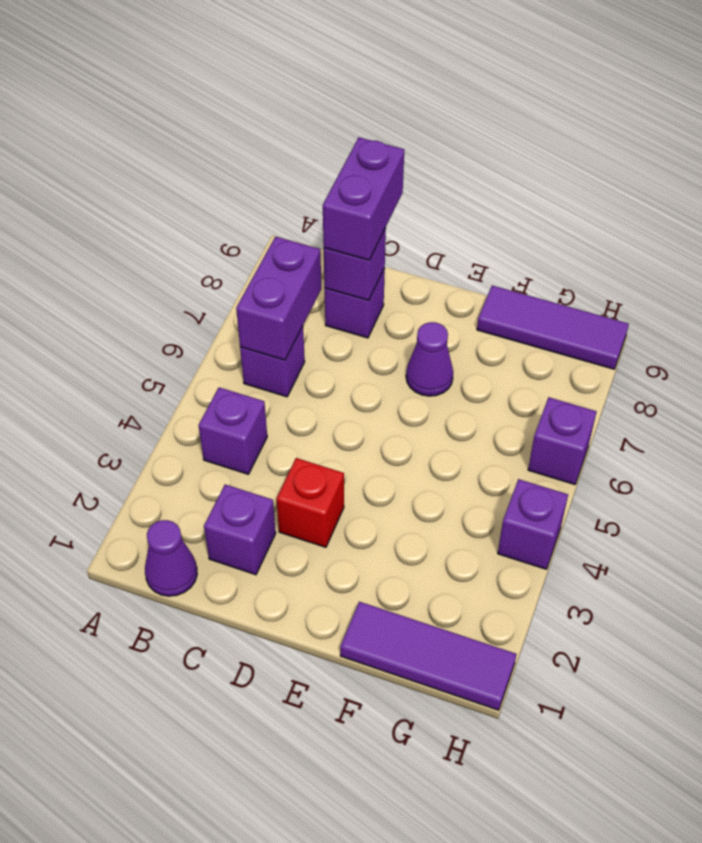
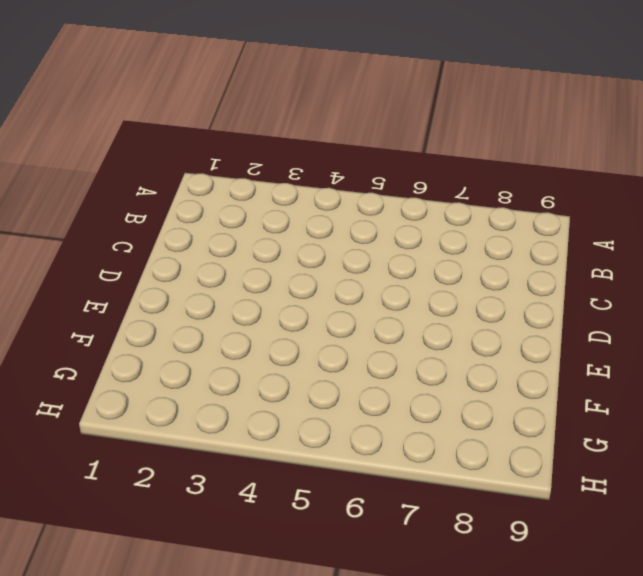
none -> purple cone B1 level 1
none -> purple brick B4 level 1
none -> purple brick B6 level 1

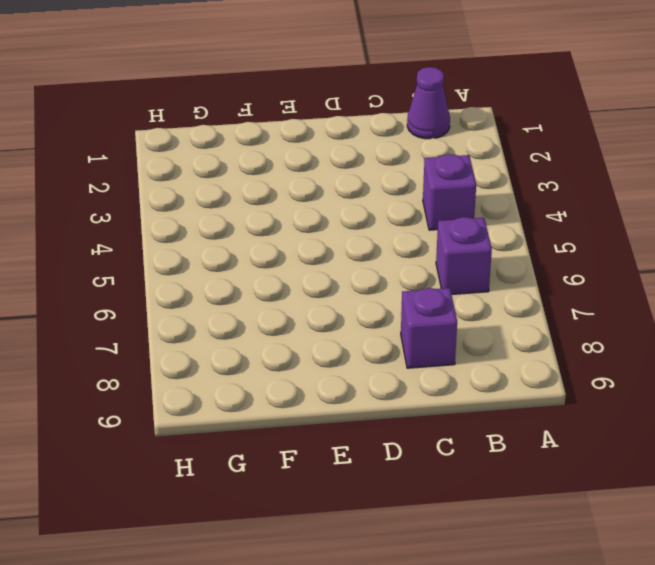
none -> purple brick C2 level 1
none -> red brick D3 level 1
none -> purple cone E7 level 1

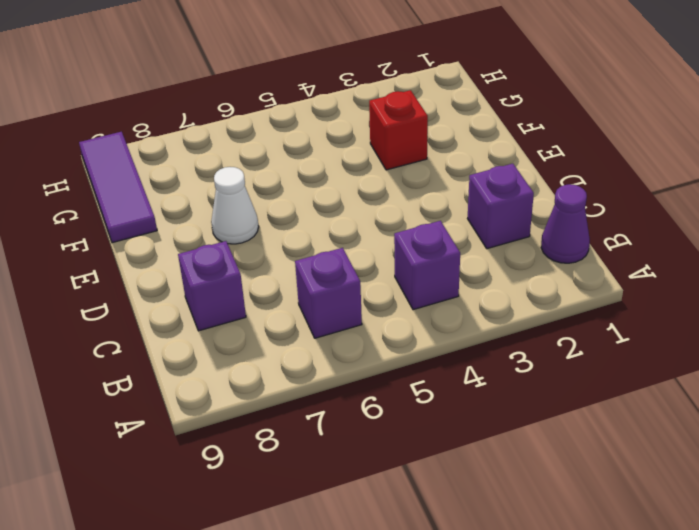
white cone E7 level 1 -> purple cone E7 level 1
red brick F3 level 1 -> red brick D3 level 1
none -> purple tile F1:H1 level 1
none -> purple brick H4 level 1
none -> purple brick H6 level 1

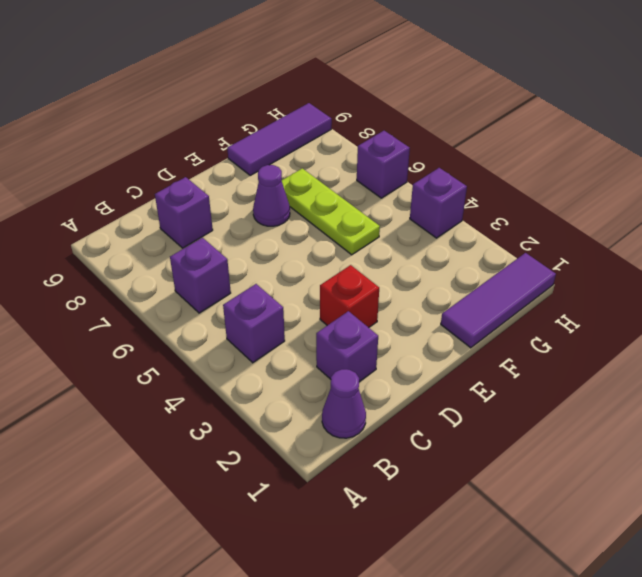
lime plate F5:F7 level 1 -> none
none -> purple brick B6:B7 level 2
none -> purple brick C8 level 2
none -> purple brick C8:C9 level 3

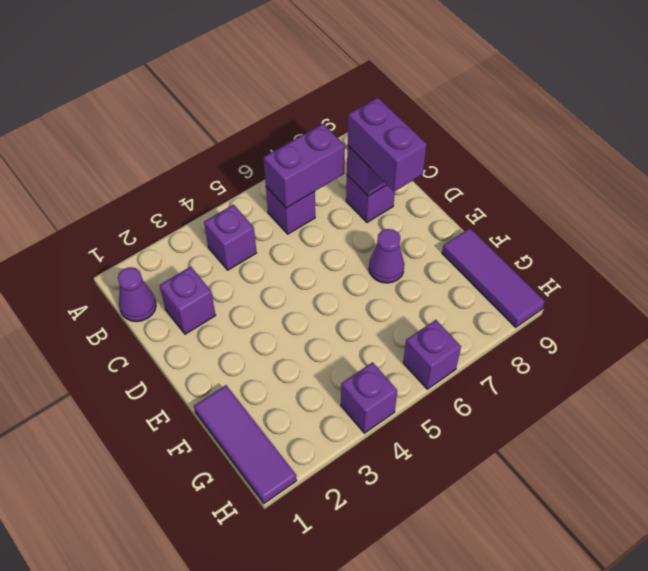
purple brick C8:D8 level 3 -> purple brick C8:C9 level 3
none -> red brick D3 level 1

